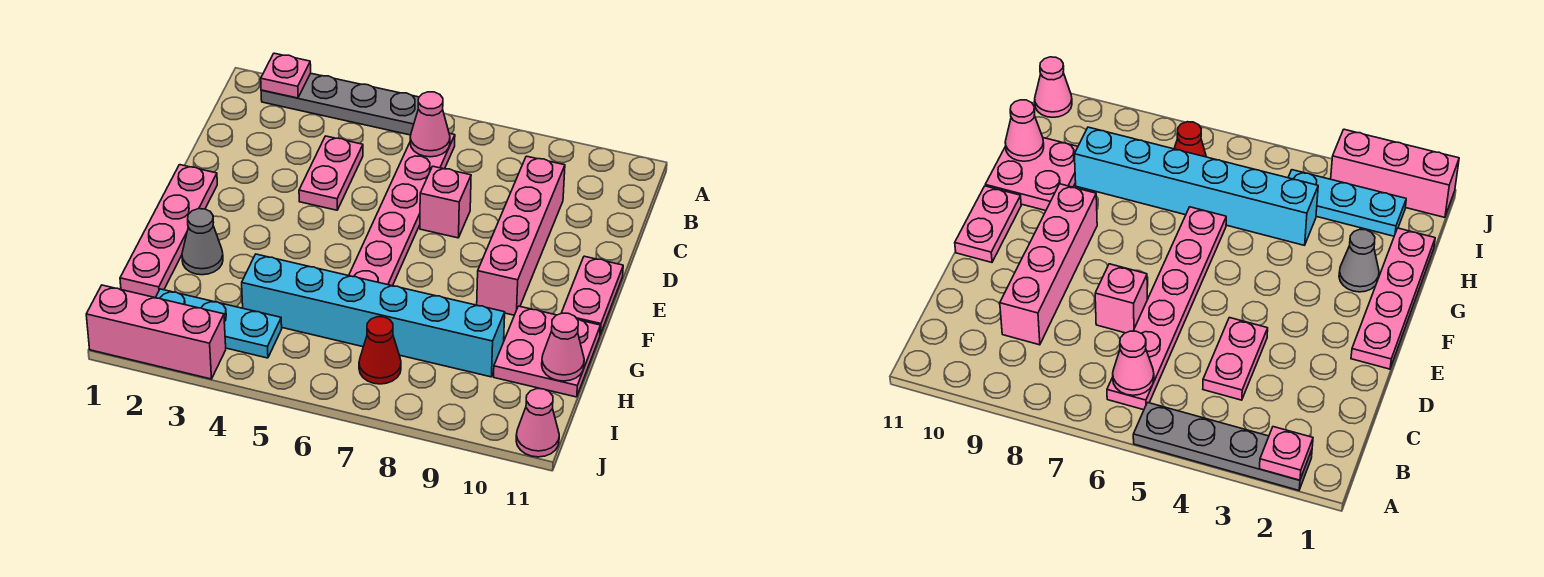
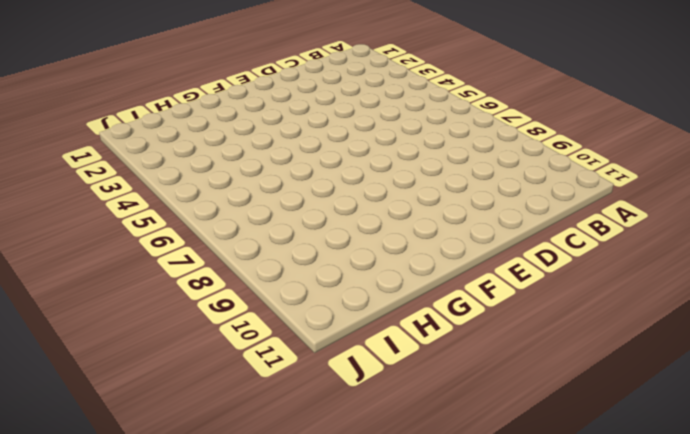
none -> grey plate A2:A5 level 1
none -> pink plate B6:G6 level 1
none -> pink plate C4:D4 level 1

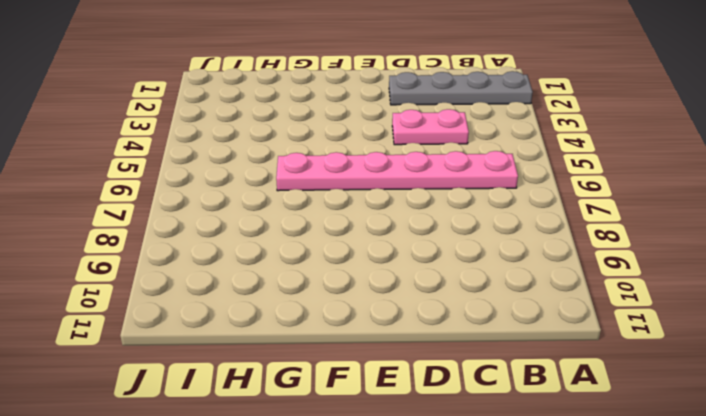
grey plate A2:D2 level 1 -> grey plate A2:A5 level 1
none -> pink brick C9:F9 level 1
none -> pink brick D7 level 1
none -> pink plate E1:H1 level 1

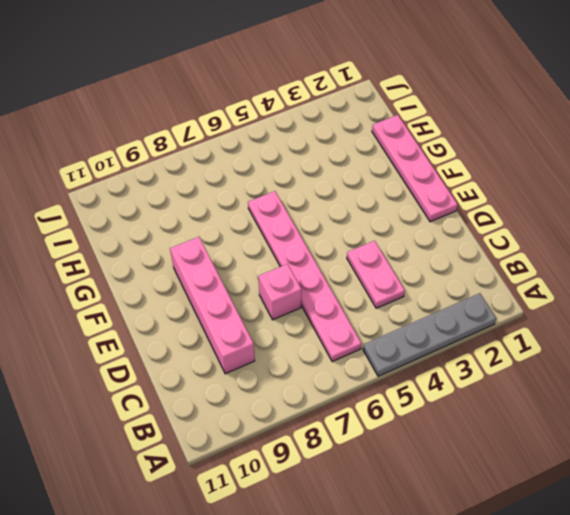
none -> pink plate E11:F11 level 1
none -> grey cone G2 level 1
none -> pink plate G10:H11 level 1

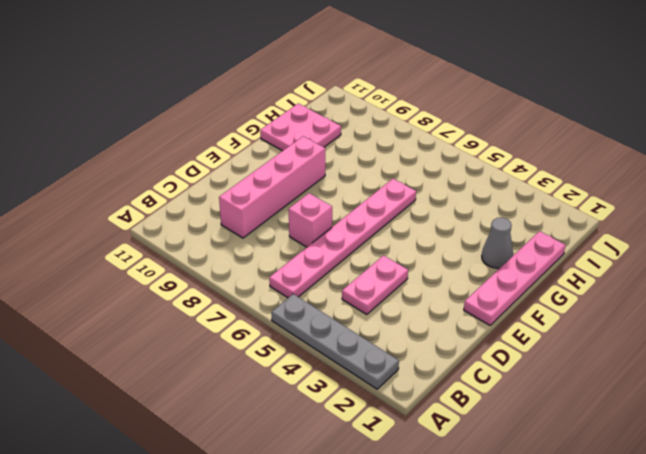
none -> pink plate E11:F11 level 1
none -> cyan brick H4:H9 level 1
none -> cyan plate I2:I4 level 1

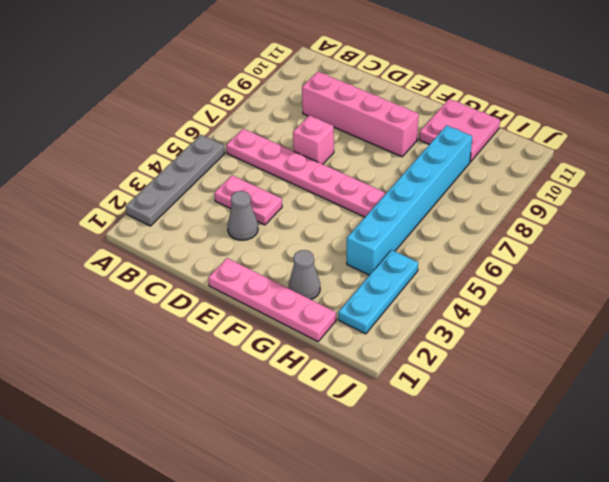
grey cone D3 level 1 -> none
none -> pink plate E11:F11 level 1
none -> red cone I7 level 1
none -> pink brick J1:J3 level 1

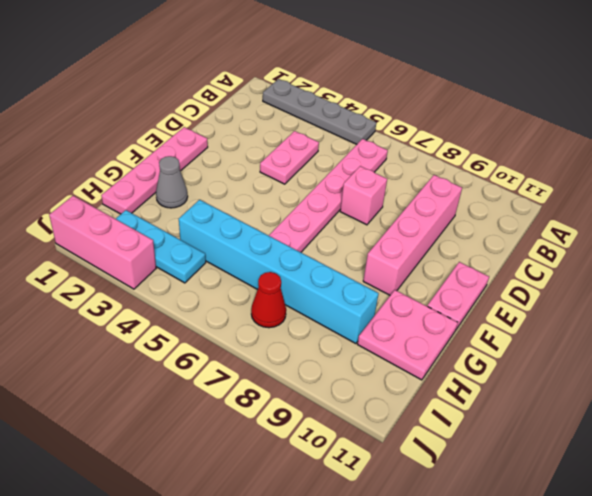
none -> pink cone J11 level 1
none -> pink plate A2 level 2
none -> pink cone B6 level 2

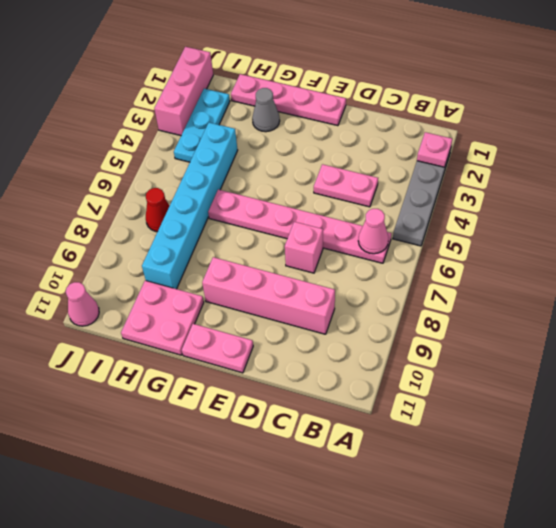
none -> pink cone H11 level 2

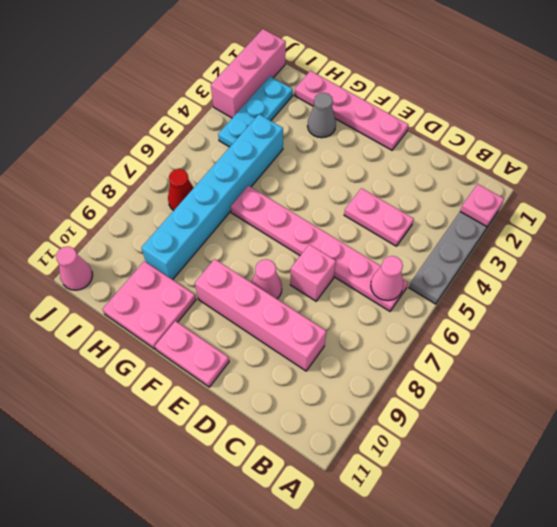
pink cone E8 level 1 -> pink cone H11 level 2

